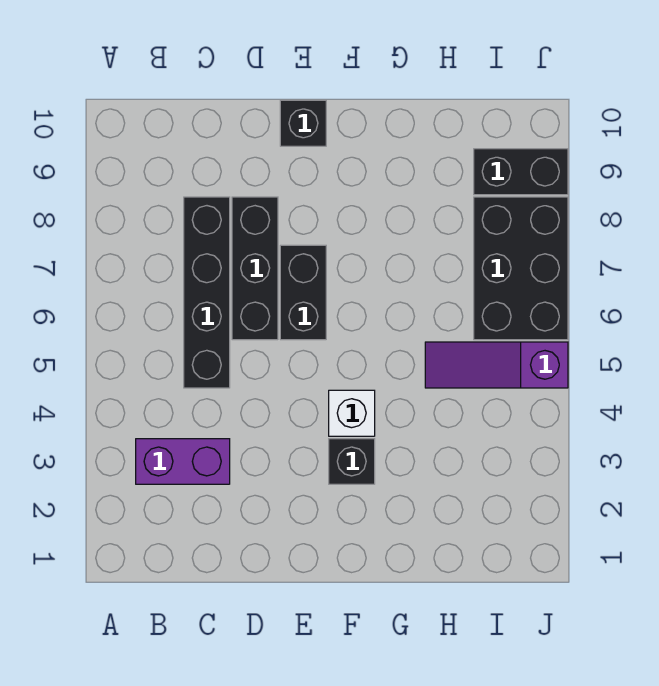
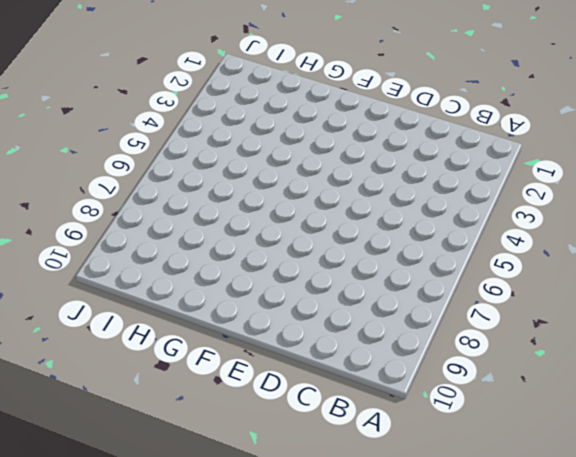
none -> purple brick B3:C3 level 1
none -> black brick C5:C8 level 1

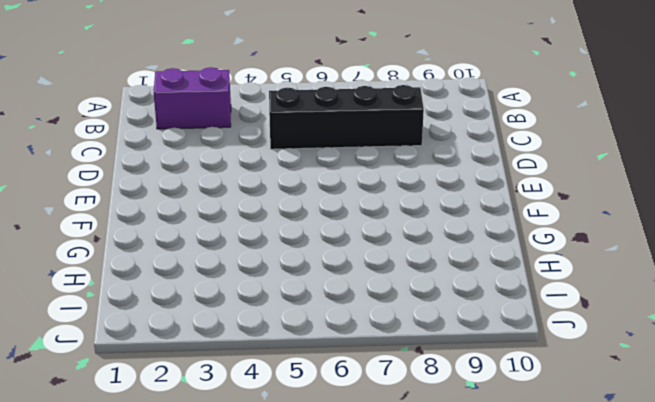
purple brick B2:B3 level 1 -> purple brick B3:C3 level 1
none -> black brick D6:D8 level 1
none -> black brick E6:E7 level 1

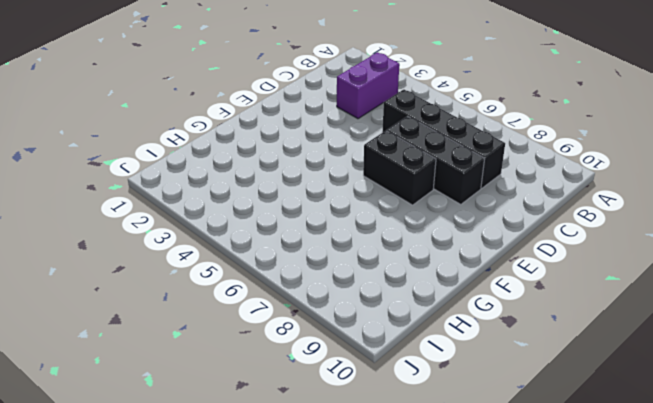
none -> black brick E10 level 1
none -> black brick F3 level 1

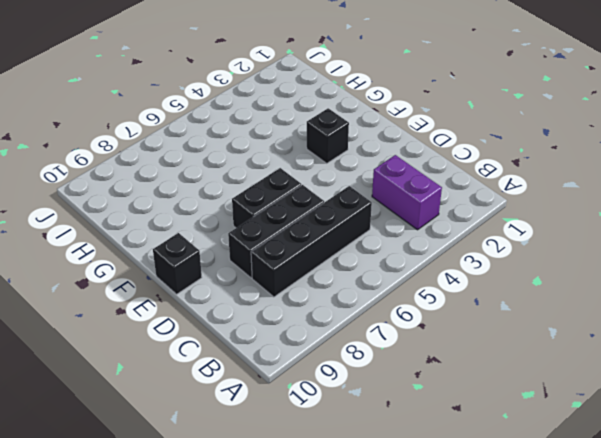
none -> white brick F4 level 1
none -> purple slope H5:J5 level 1 top J

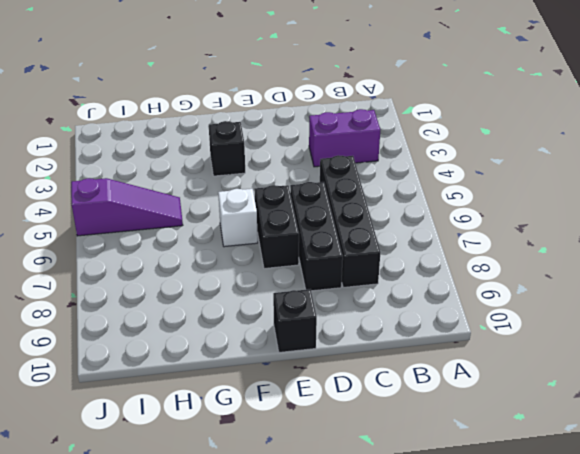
white brick F6 level 1 -> white brick F4 level 1
none -> black brick I6:J8 level 1
none -> black brick I9:J9 level 1

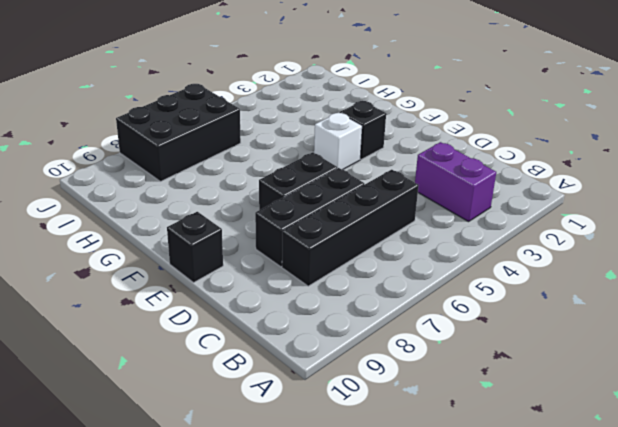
none -> purple slope H5:J5 level 1 top J
none -> black brick I9:J9 level 1

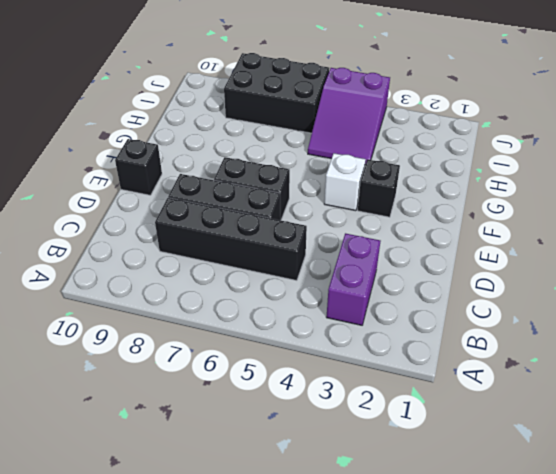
purple slope H4:J5 level 1 top J -> purple slope H5:J5 level 1 top J
none -> black brick I9:J9 level 1

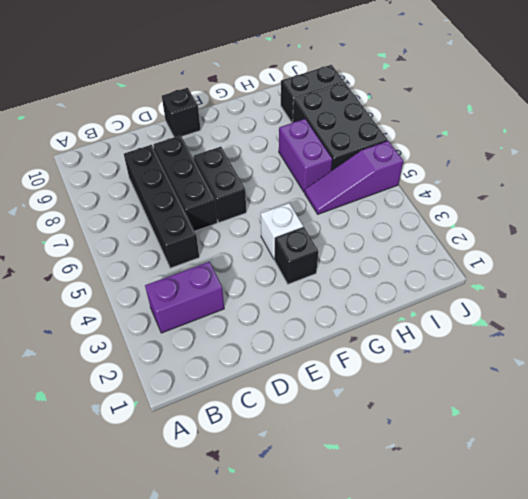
purple brick H6:H7 level 1 -> none

